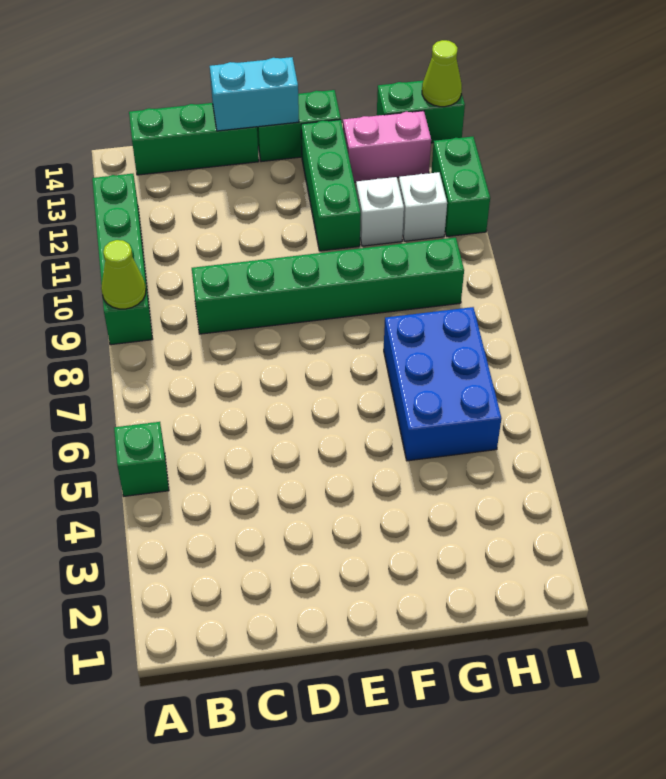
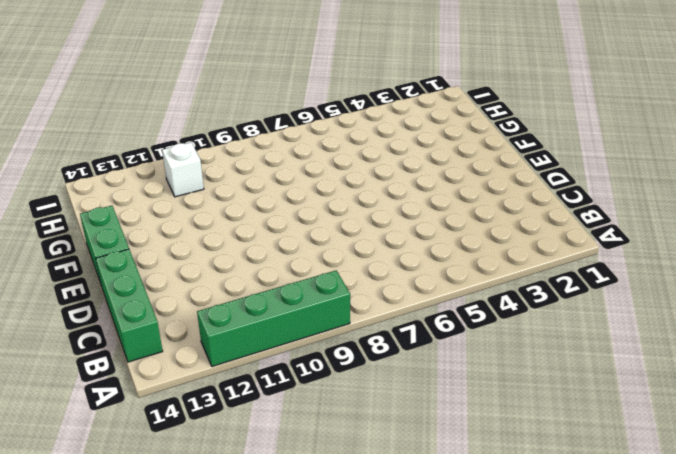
none -> green brick A5 level 1
none -> green brick C9:H9 level 1
none -> green brick F11:F13 level 1

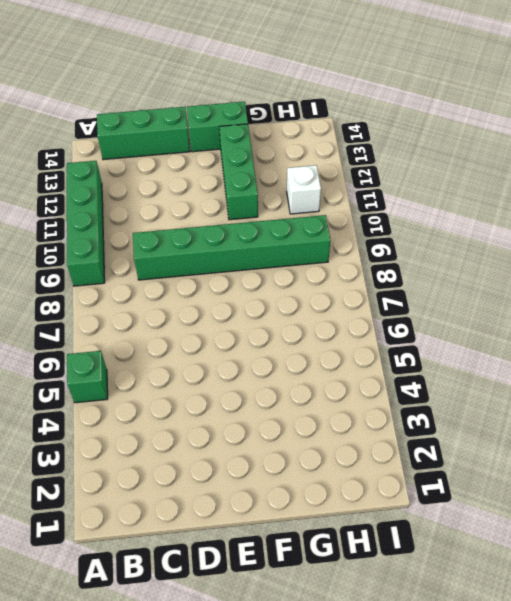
none -> blue brick G5:H7 level 1
none -> white brick G11 level 1
none -> pink brick G13:H13 level 1

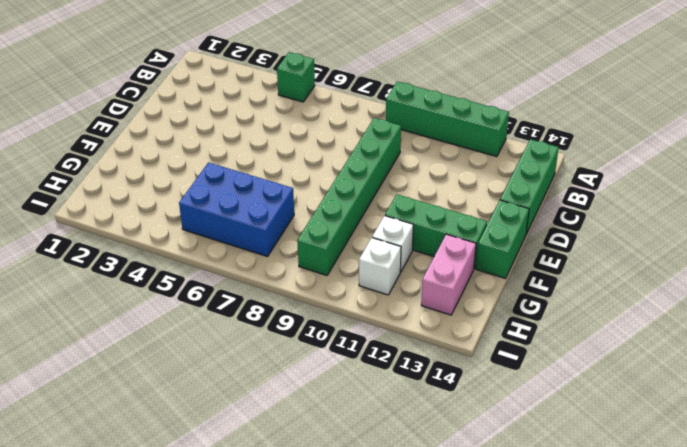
none -> green brick H14:I14 level 1
none -> green brick I11:I12 level 1
none -> lime cone A9 level 2

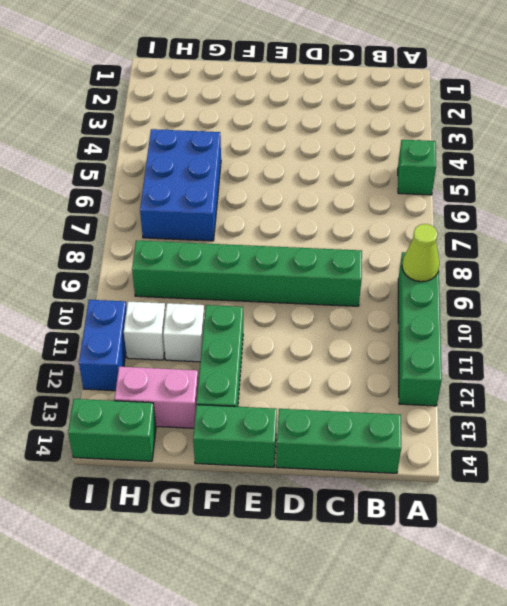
blue brick I11:I12 level 1 -> green brick I11:I12 level 1
none -> cyan brick D14:E14 level 2
none -> lime cone I14 level 2

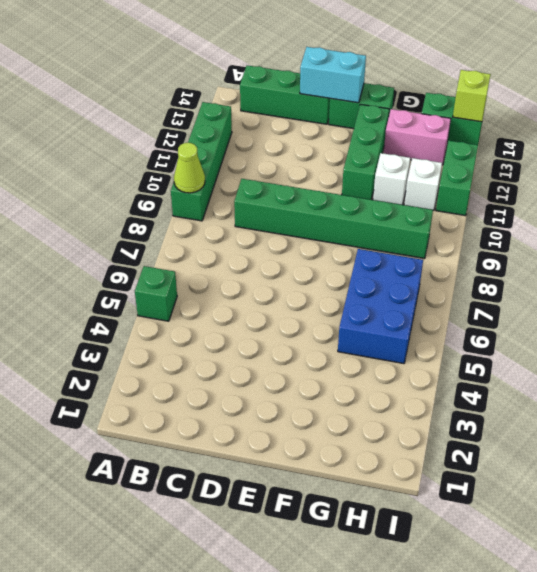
lime brick I14 level 2 -> lime cone I14 level 2

